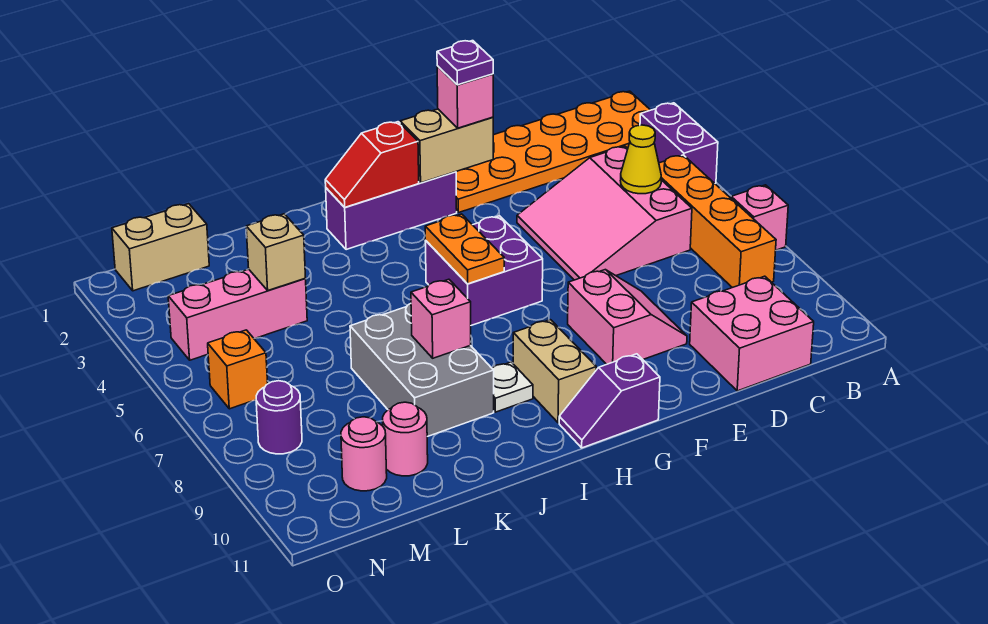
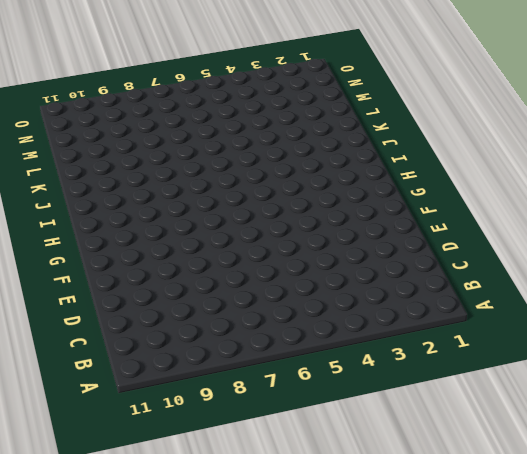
none -> orange plate A1:F2 level 1
none -> purple brick A3:A4 level 1
none -> pink brick A7 level 1

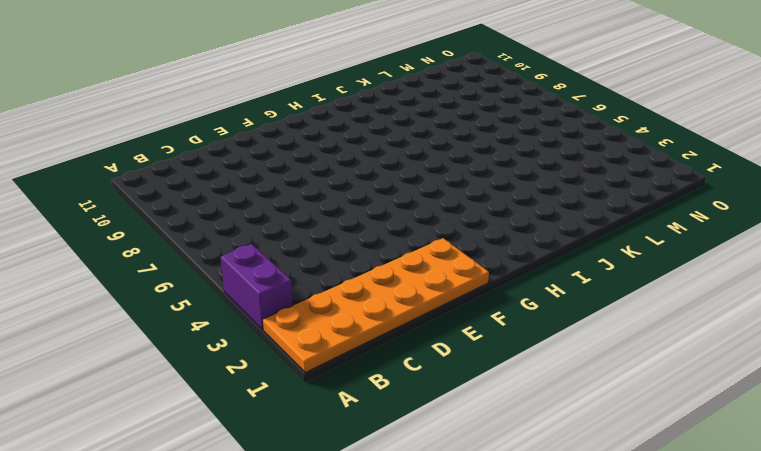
none -> pink brick A7 level 1
none -> orange brick B5:B8 level 1
none -> pink slope C4:E6 level 1 top C

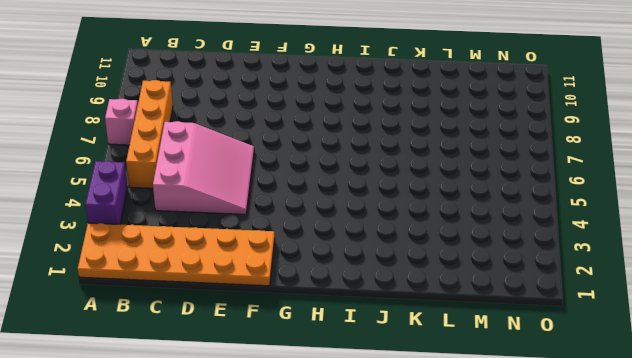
none -> pink brick C10:D11 level 1
none -> pink slope E8:F9 level 1 top F
none -> purple brick G2:I2 level 1

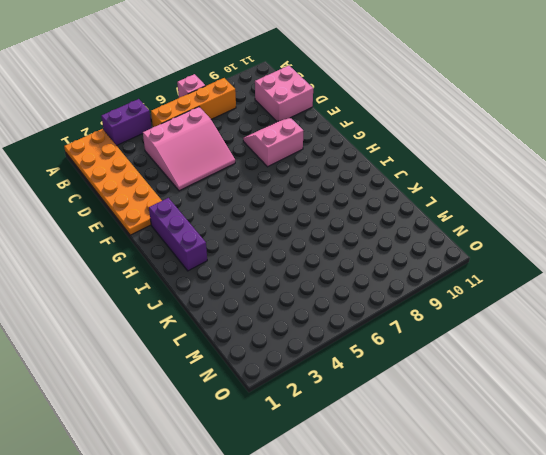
none -> purple brick G5:H6 level 1
none -> purple slope G11:H11 level 1 top G
none -> tan brick H9:H10 level 1

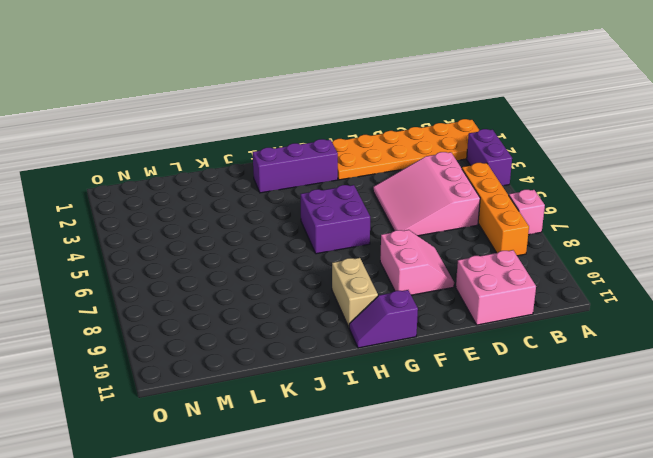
none -> white plate I9 level 1
none -> grey brick J7:K9 level 1
none -> pink brick L4:N4 level 1

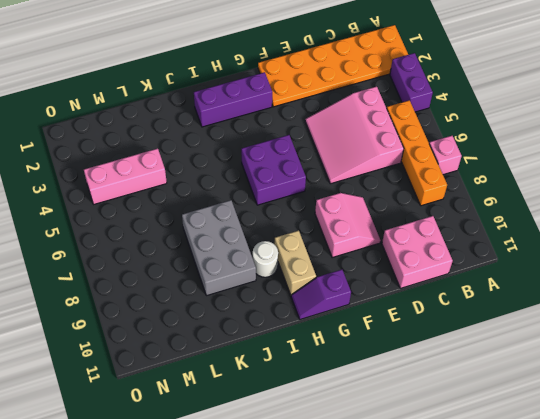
white round brick I9 level 1 -> white plate I9 level 1
none -> pink round brick L10 level 1
none -> tan brick M1:N1 level 1
none -> pink round brick M10 level 1

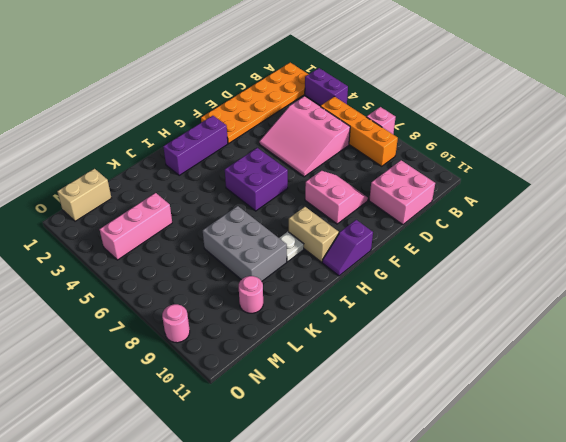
pink round brick O9 level 1 -> pink round brick M10 level 1
none -> orange brick N6 level 1
none -> purple round brick N8 level 1
none -> yellow cone C5 level 2

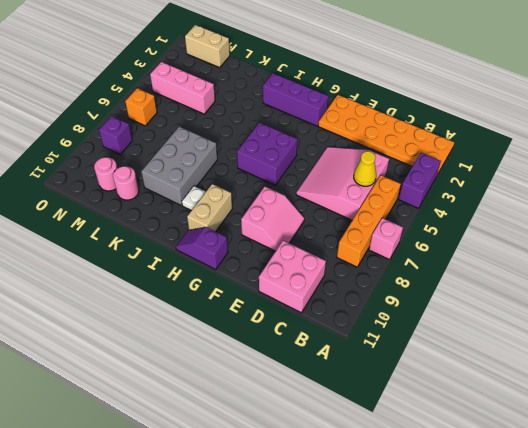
purple brick N8 level 1 -> purple round brick N8 level 1
none -> tan brick F2:G2 level 2
none -> red slope H2:I2 level 2 top H
none -> orange plate H5:H6 level 2

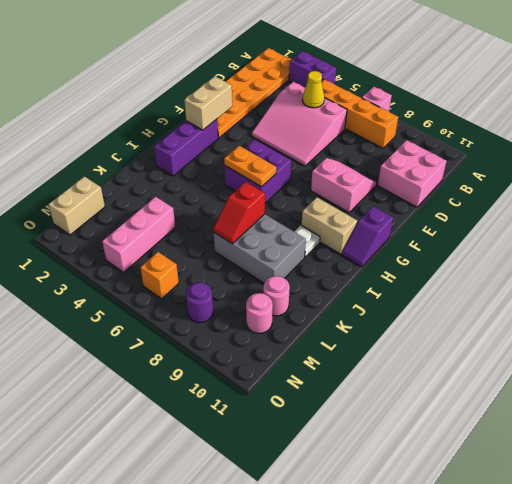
red slope J7:K7 level 2 top J -> red slope H2:I2 level 2 top H
none -> pink brick J8 level 2
none -> tan brick L4 level 2
none -> pink brick F2 level 3

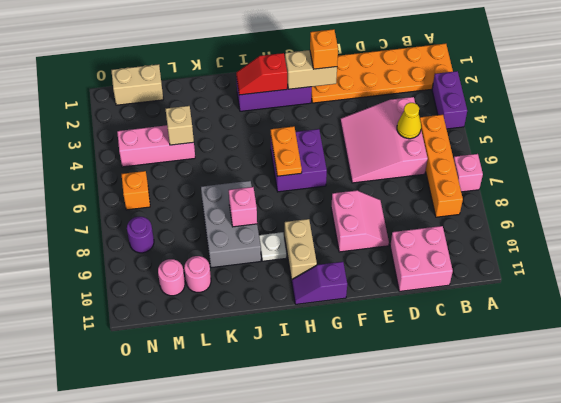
orange brick F2 level 3 -> pink brick F2 level 3
none -> purple plate F2 level 4

